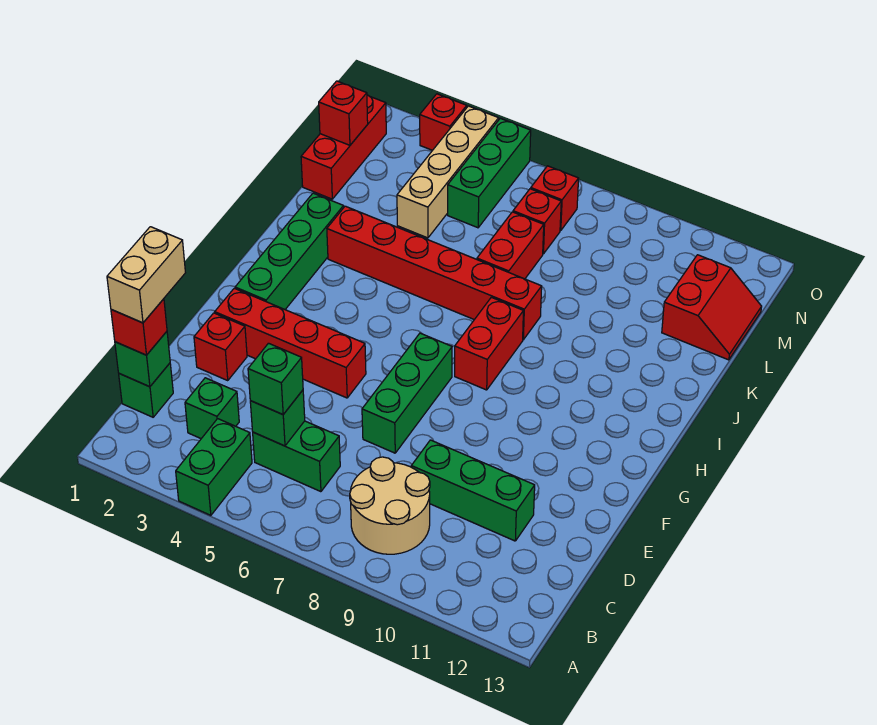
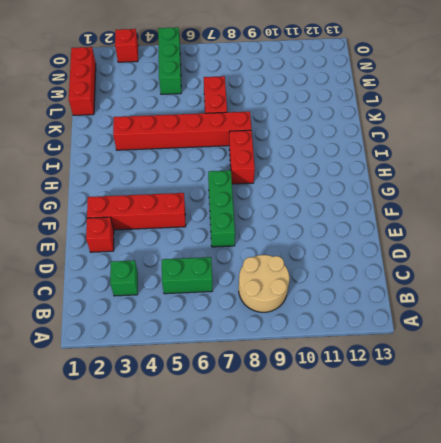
none -> green brick A4:B4 level 1
none -> green brick C1 level 1
none -> green brick D9:D11 level 1

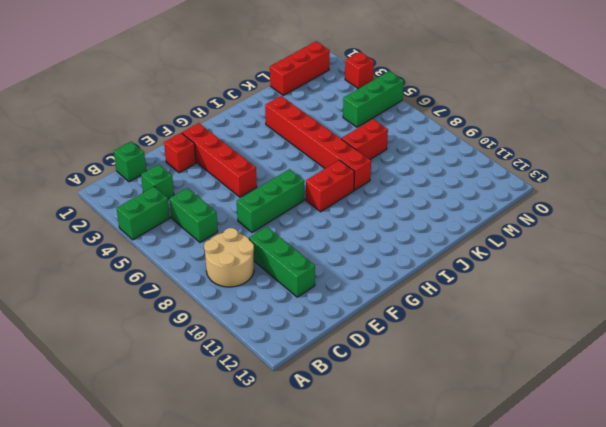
none -> green brick G2:J2 level 1
none -> tan brick L4:O4 level 1
none -> red slope L12:M13 level 1 top 12

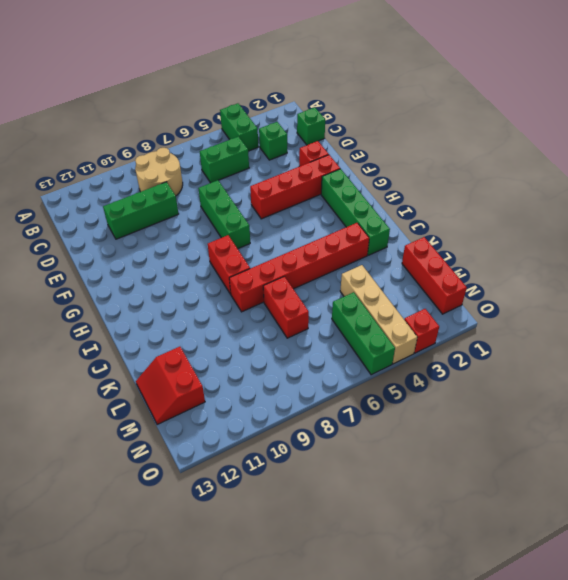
none -> red brick M7 level 1
none -> red brick N7 level 1
none -> green brick C1 level 2

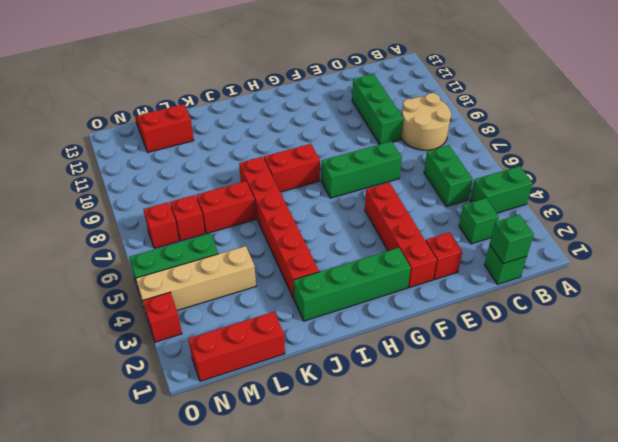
none -> green brick C5 level 2
none -> red brick M1 level 2
none -> red brick C1 level 3

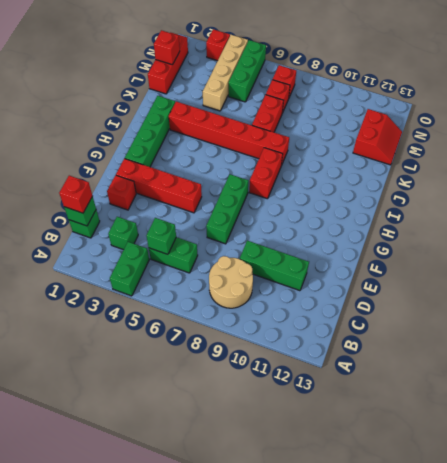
none -> green brick C5 level 3
none -> tan brick C1:D1 level 4

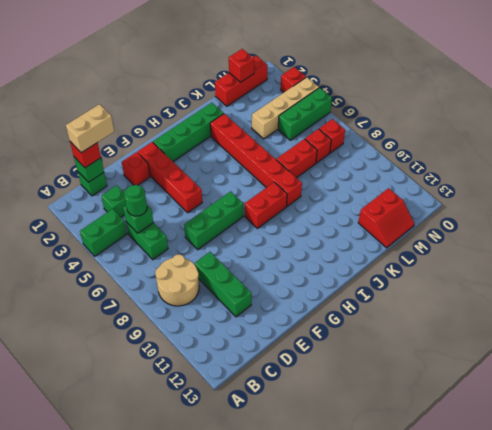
green round brick C5 level 3 -> green brick C5 level 3

